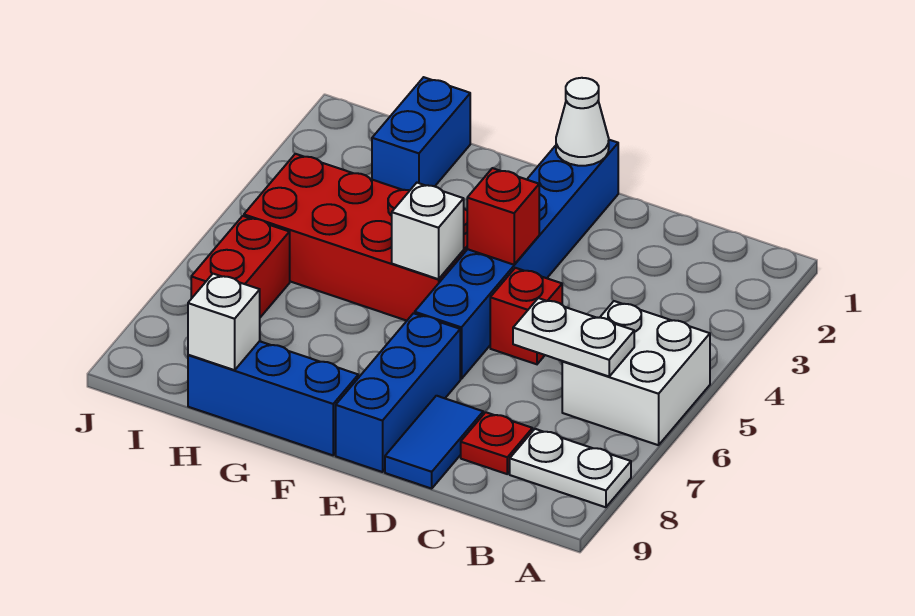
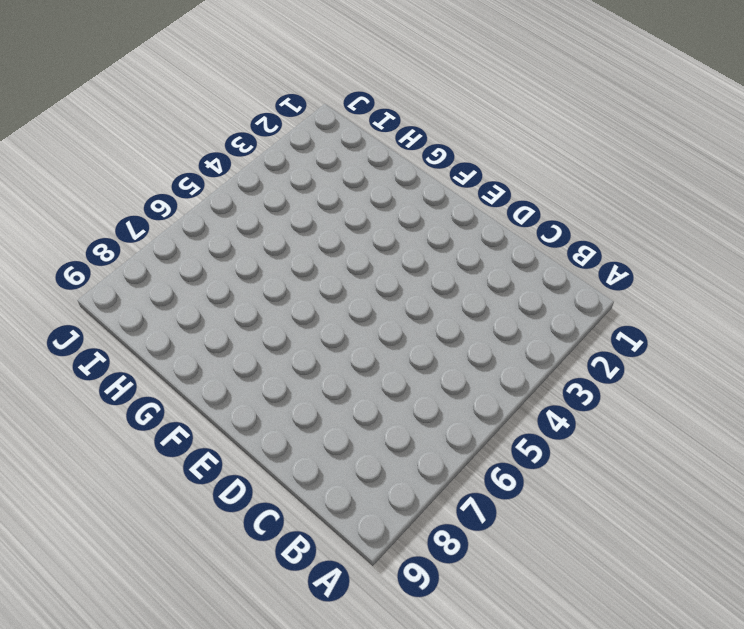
none -> white brick A5:B6 level 1
none -> white plate A8:B8 level 1
none -> red plate C8 level 1

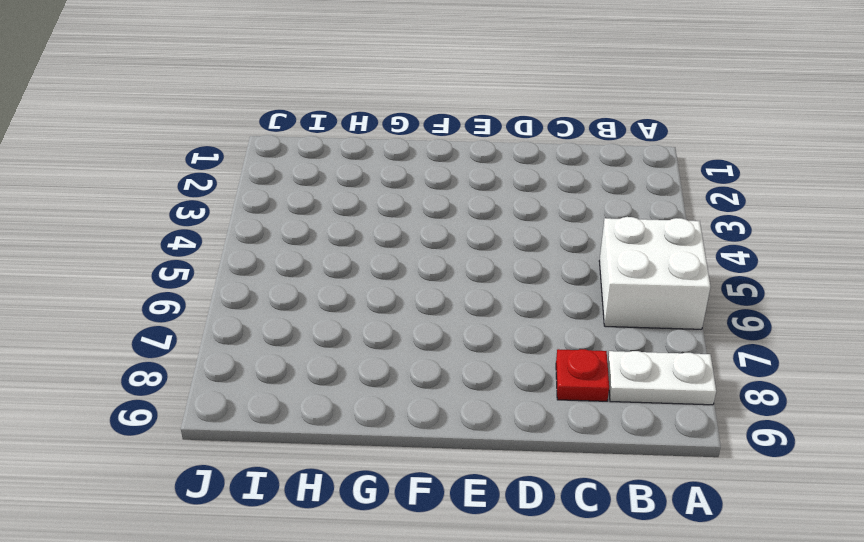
none -> red brick D5 level 1
none -> blue tile D8:D9 level 1
none -> blue brick E1:E6 level 1

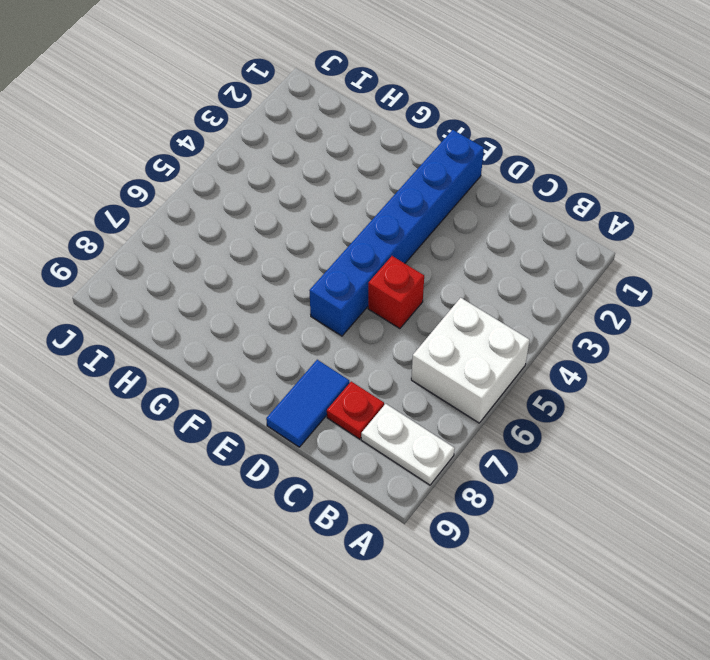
none -> blue brick E7:E9 level 1
none -> red brick F4:I5 level 1
none -> blue brick F9:H9 level 1

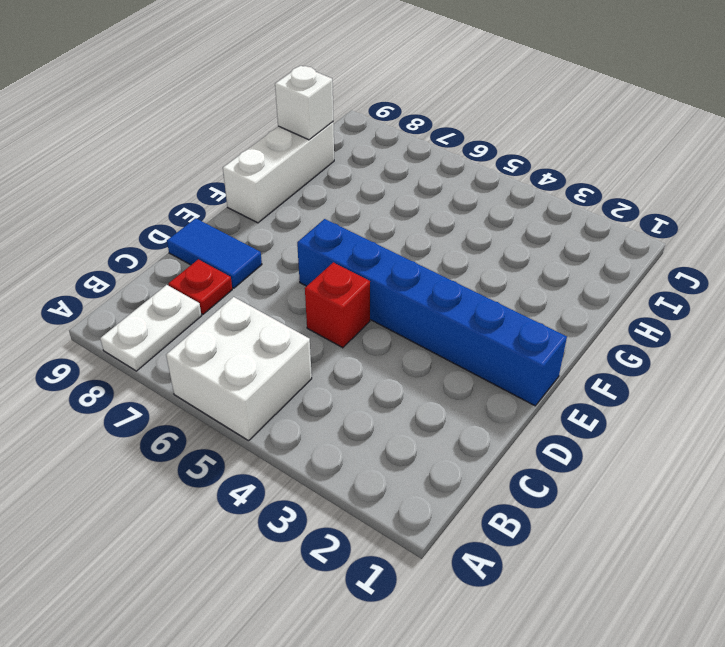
white brick F9:H9 level 1 -> blue brick F9:H9 level 1
none -> blue brick E7:E9 level 1
none -> red brick F4:I5 level 1
none -> blue brick H1:H2 level 1

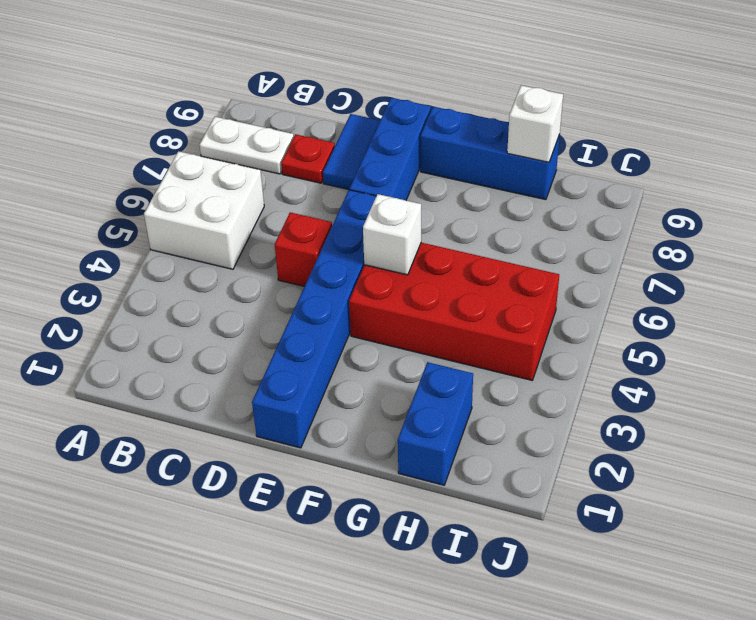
none -> red brick I6:I7 level 1
none -> white plate B6:C6 level 2
none -> white cone E1 level 2

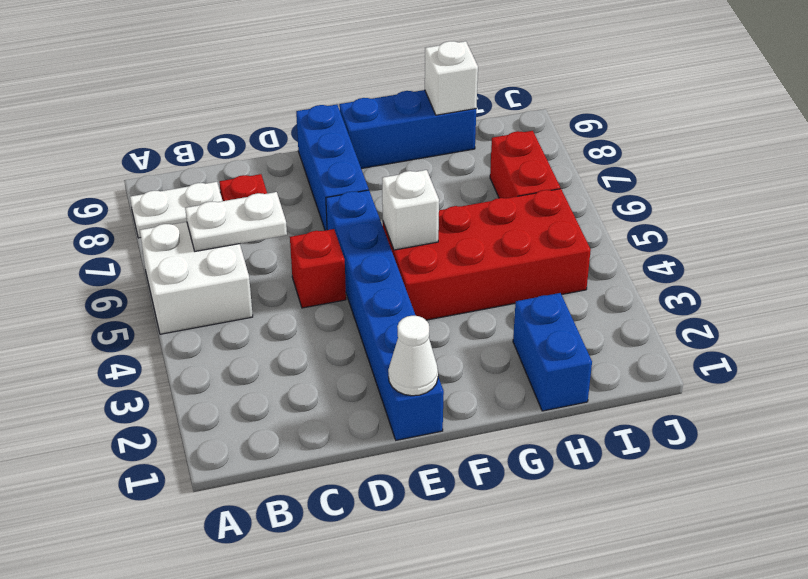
none -> blue tile D8:D9 level 1
none -> red brick E4 level 2

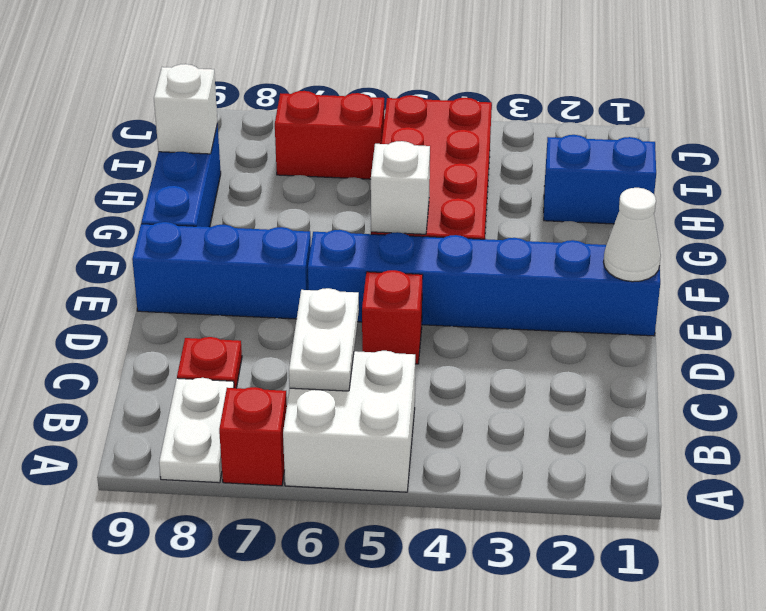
red brick A7 level 1 -> red brick E4 level 2
none -> blue tile D8:D9 level 1

